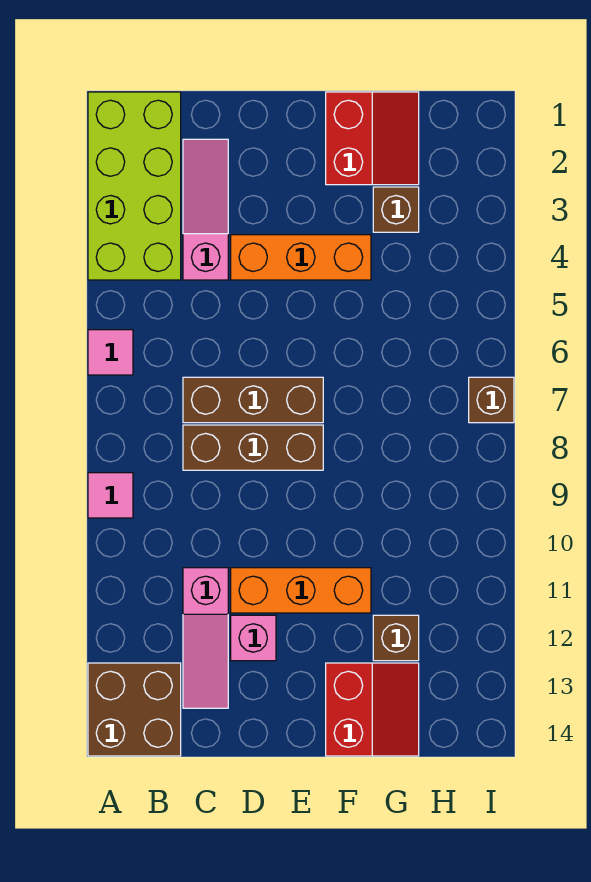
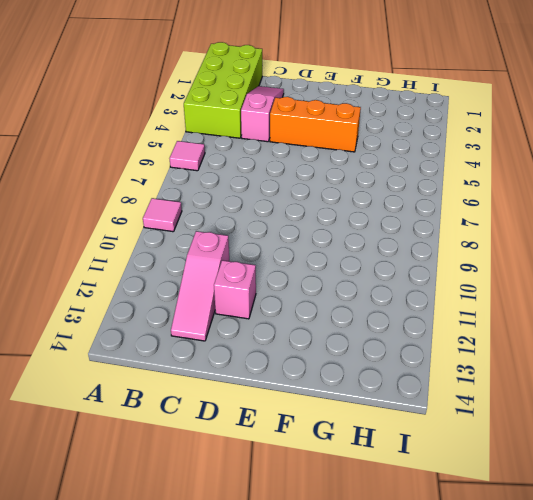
none -> brown brick A13:B14 level 1
none -> brown brick C7:E7 level 1
none -> brown brick C8:E8 level 1

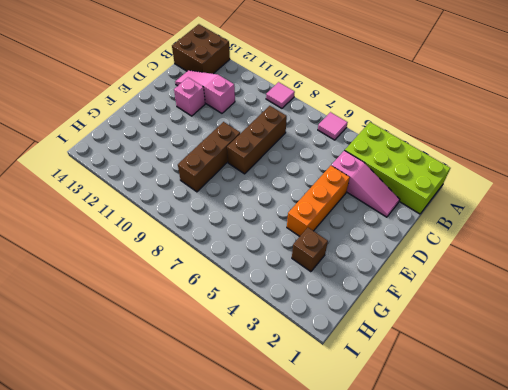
brown brick E9:G9 level 1 -> brown brick C7:E7 level 1
none -> orange brick D11:F11 level 1
none -> red slope F1:G2 level 1 top F
none -> red slope F13:G14 level 1 top F

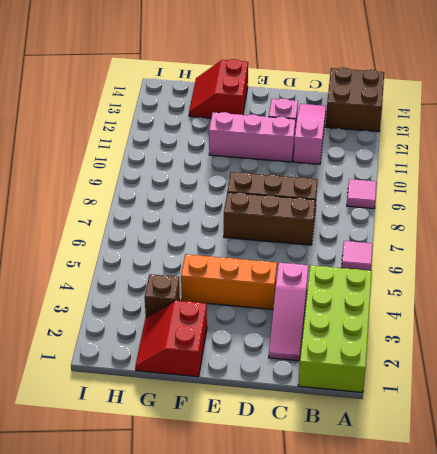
pink brick D11:F11 level 1 -> orange brick D11:F11 level 1
none -> brown brick G12 level 1
none -> brown brick I7 level 1

